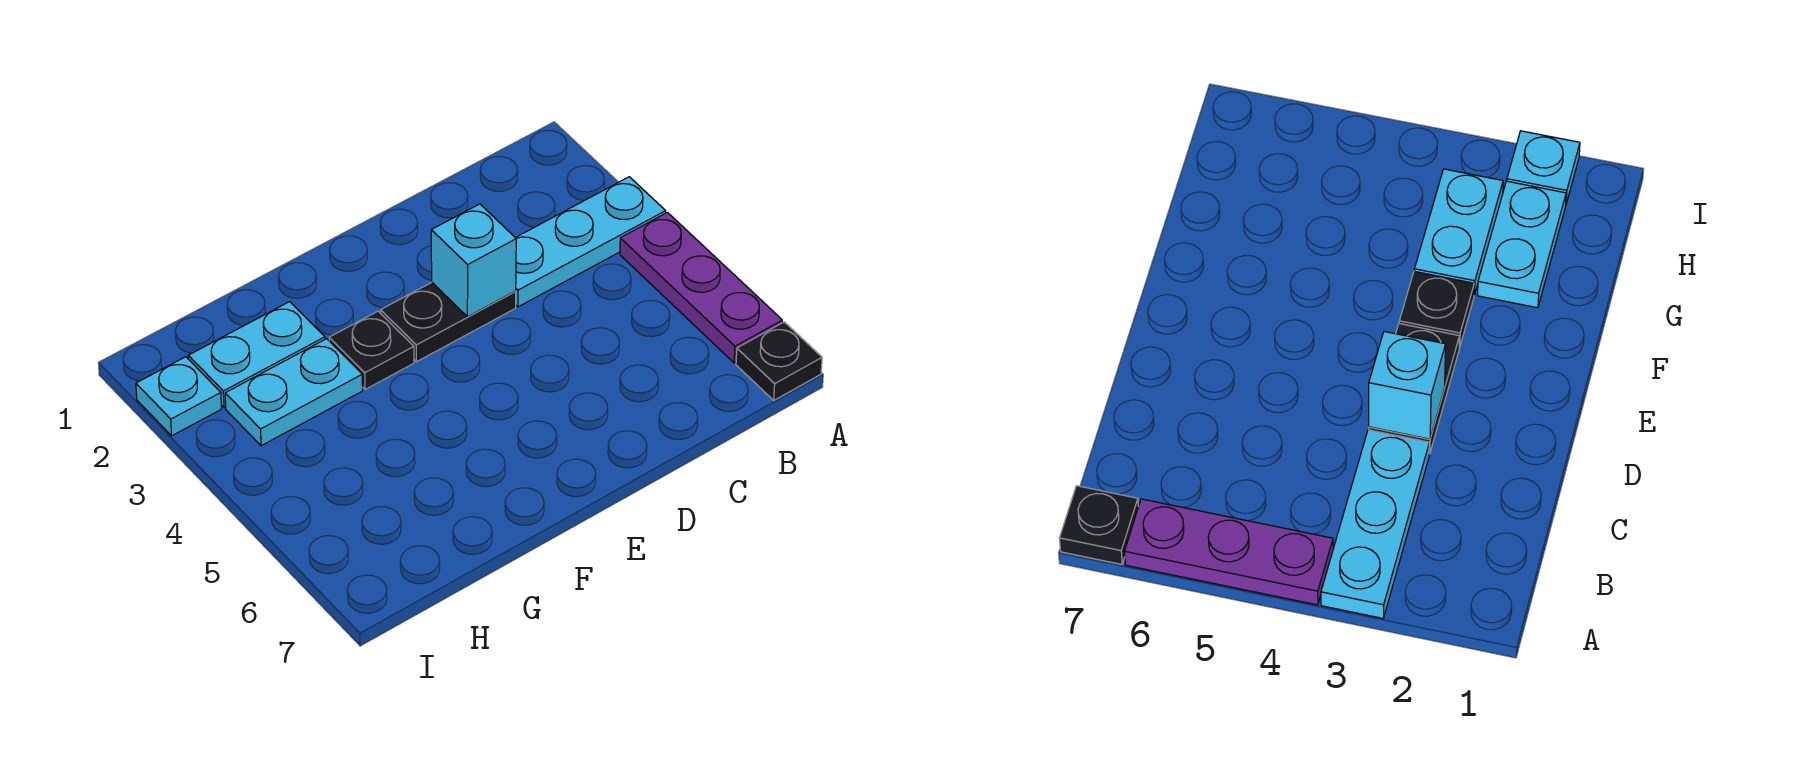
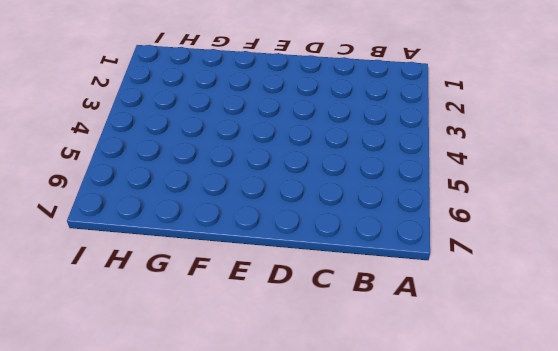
none -> cyan plate A3:C3 level 1
none -> purple plate A4:A6 level 1

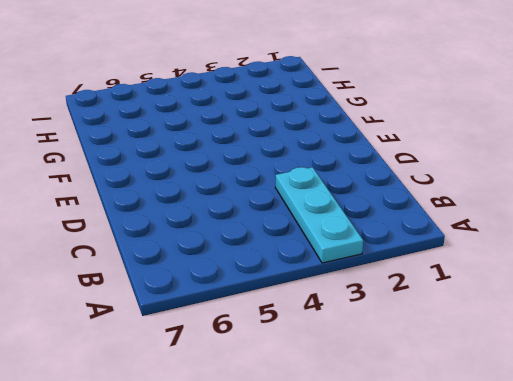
none -> purple plate A4:A6 level 1
none -> black plate A7 level 1

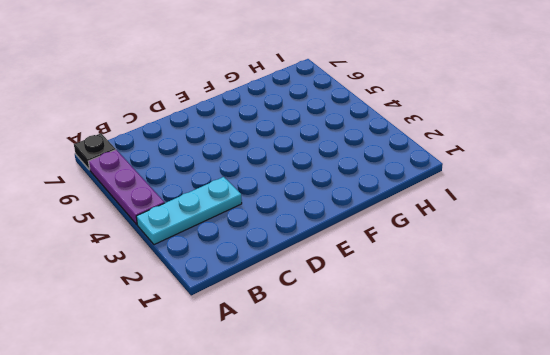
none -> black plate D3:E3 level 1
none -> black plate F3 level 1

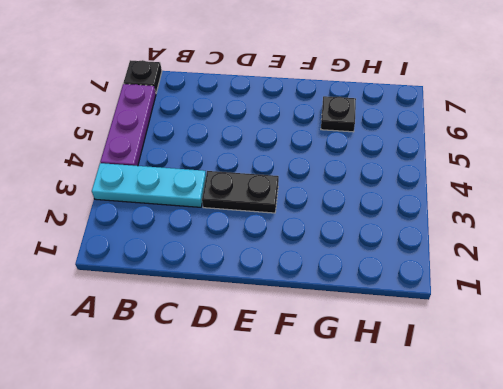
black plate G6 level 1 -> black plate F3 level 1
none -> cyan plate G2:H2 level 1
none -> cyan plate G3:H3 level 1

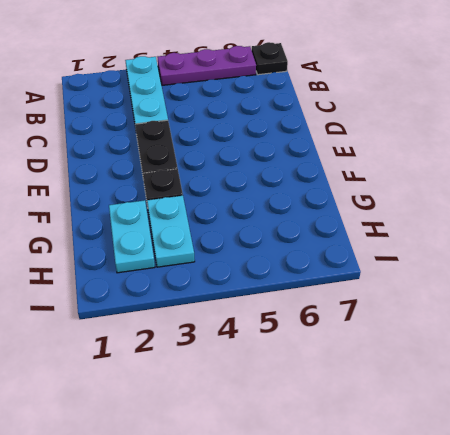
none -> cyan plate I2 level 1
none -> cyan brick D3 level 2

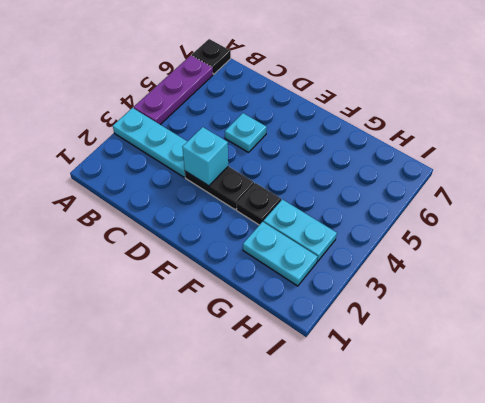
cyan plate D5 level 1 -> cyan plate I2 level 1

